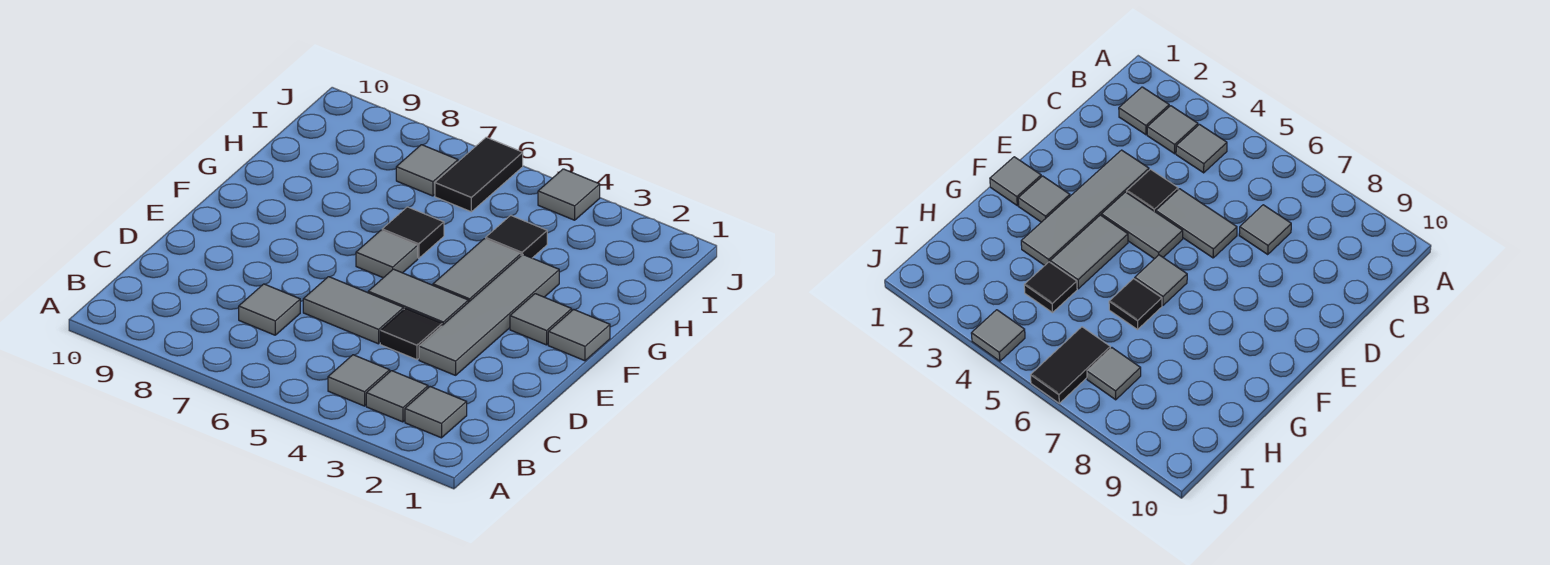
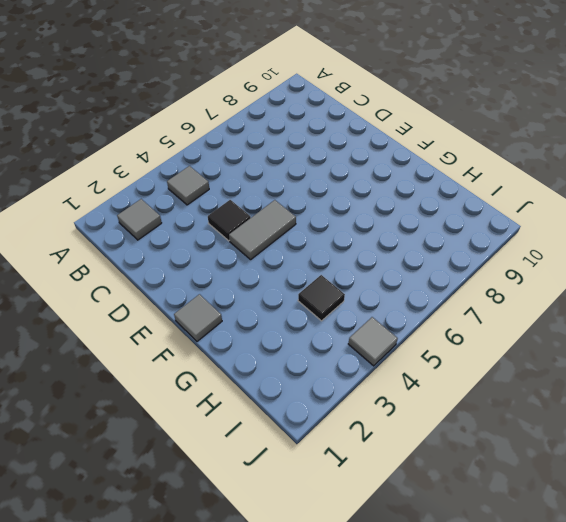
none -> grey tile B3 level 1
none -> grey tile C7 level 1
none -> grey tile D3:G3 level 1

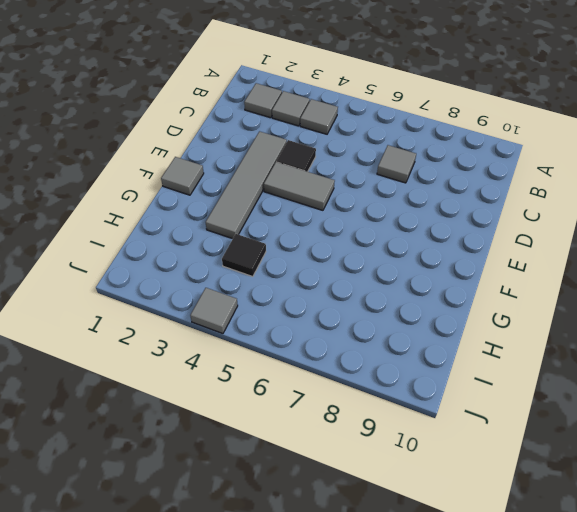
none -> grey tile D5:D6 level 1
none -> grey tile F2 level 1
none -> grey tile F4:G4 level 1

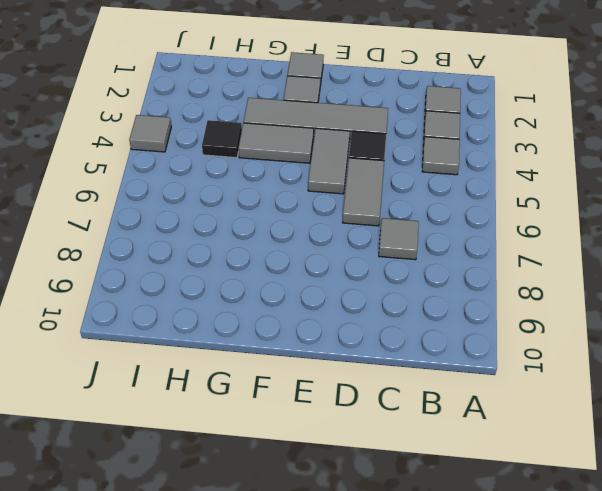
none -> grey tile F6 level 1
none -> black tile G6 level 1
none -> black tile I6:J6 level 1

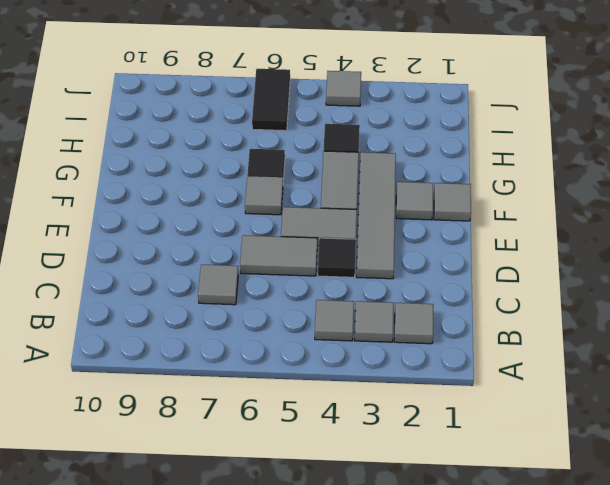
none -> grey tile I7 level 1

